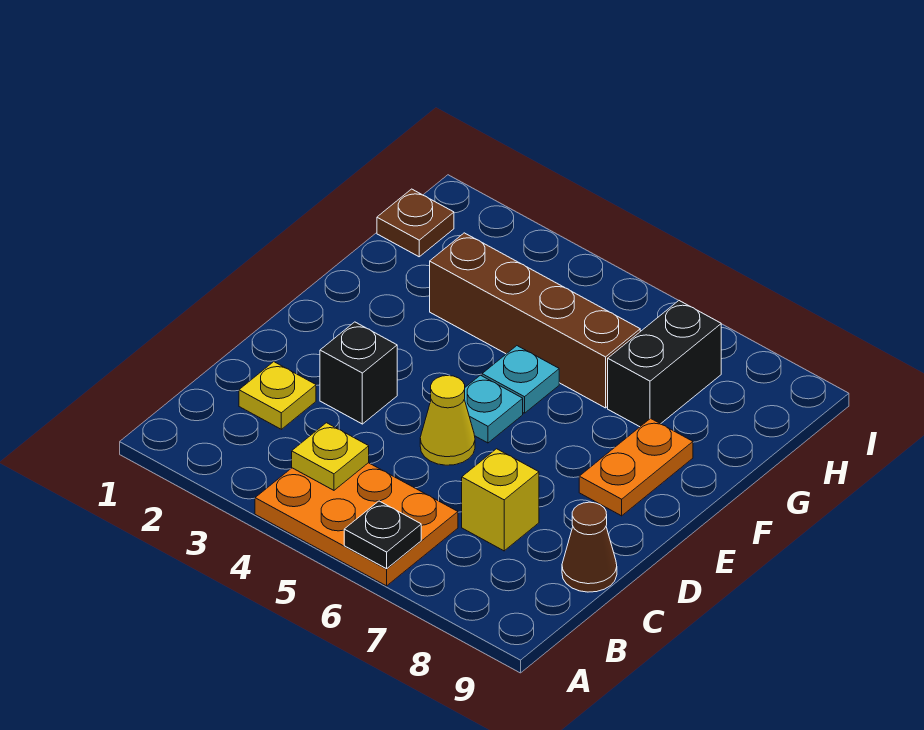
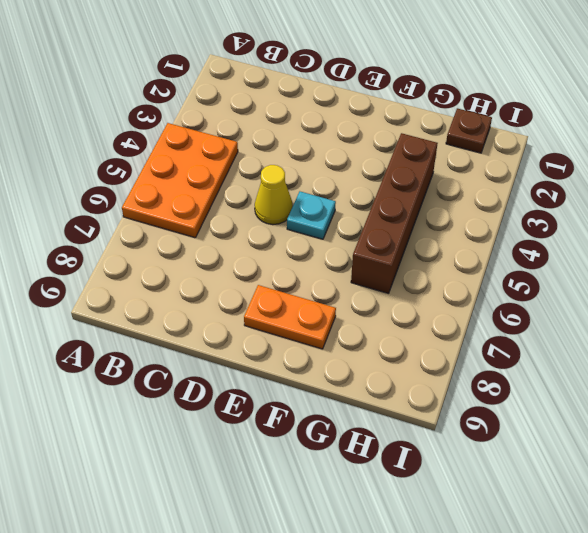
none -> yellow plate C2 level 1
none -> yellow brick C7 level 1
none -> brown cone C9 level 1

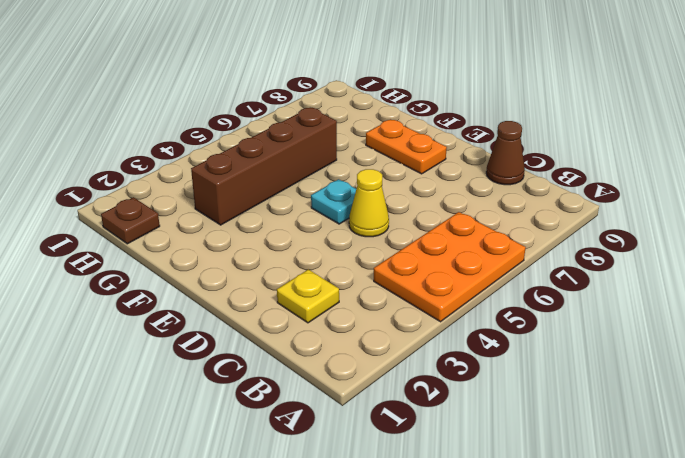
none -> yellow brick C7 level 1
none -> black brick D3 level 1
none -> cyan plate F5 level 1

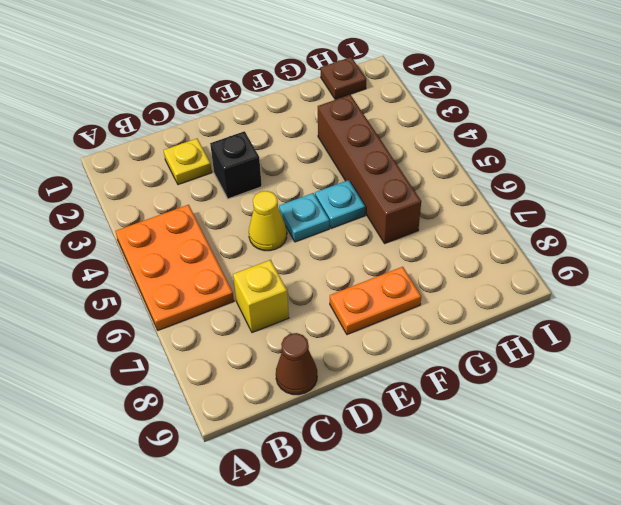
none -> black brick G7:H7 level 1
none -> black plate A6 level 2
none -> yellow plate B4 level 2

